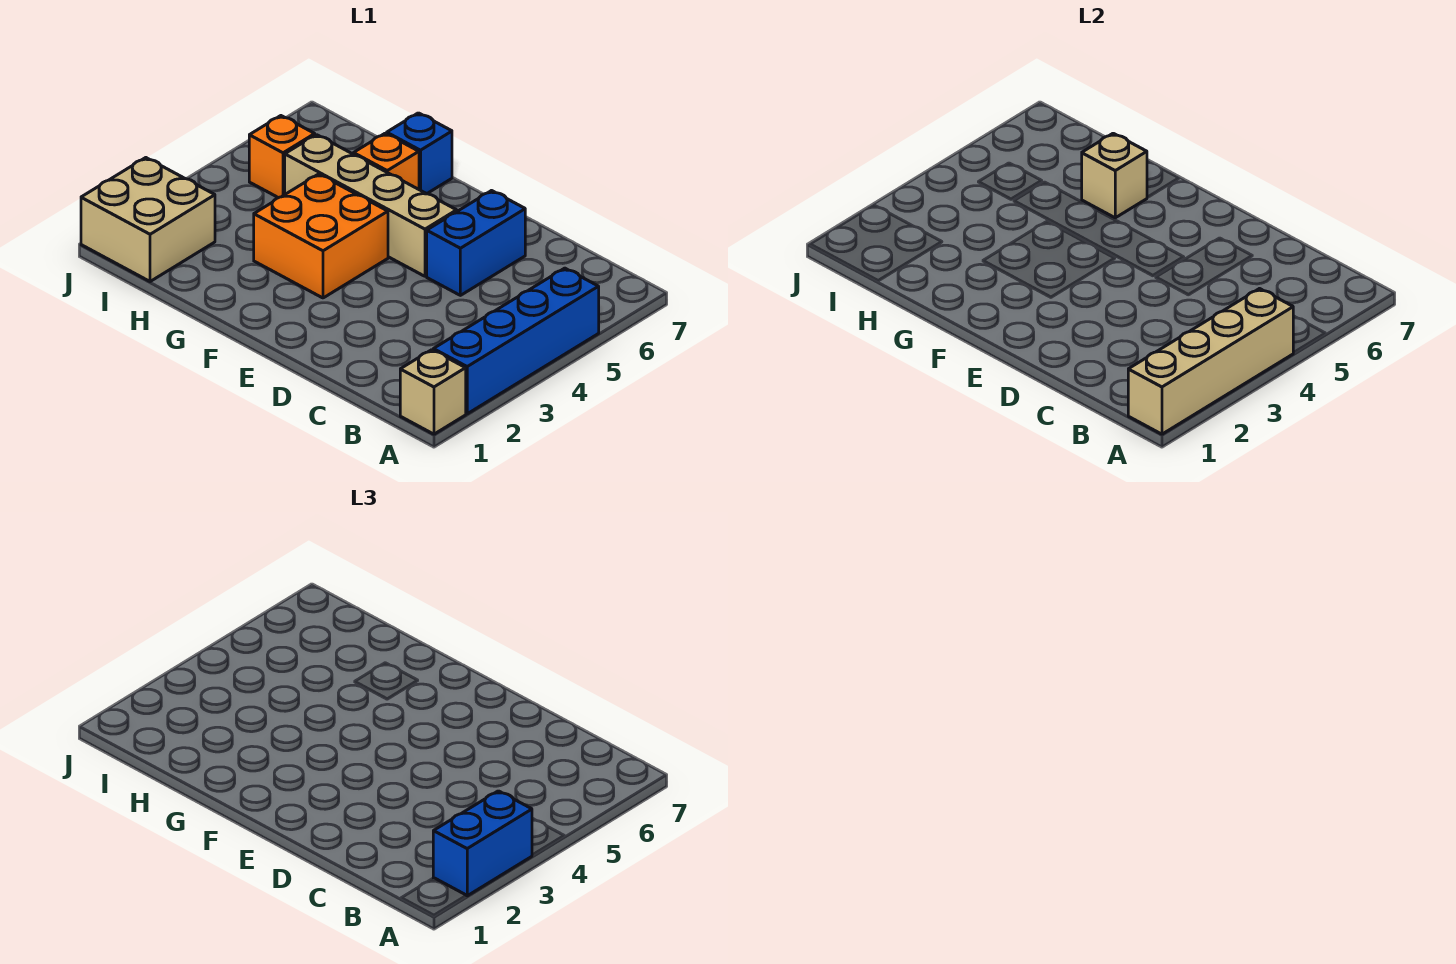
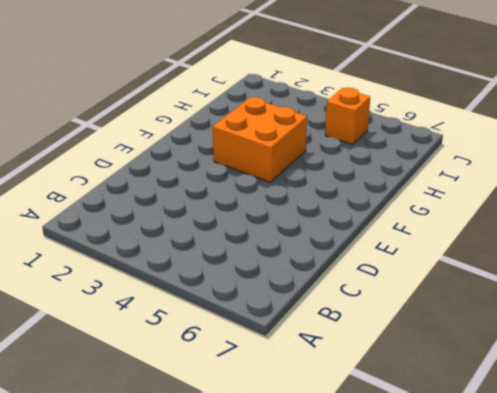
none -> tan brick A1 level 1
none -> blue brick A2:A5 level 1
none -> blue brick D5:D6 level 1

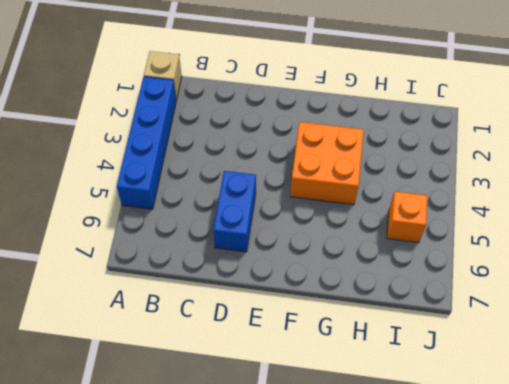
none -> tan brick E5:H5 level 1
none -> orange brick G6 level 1
none -> blue brick G7 level 1

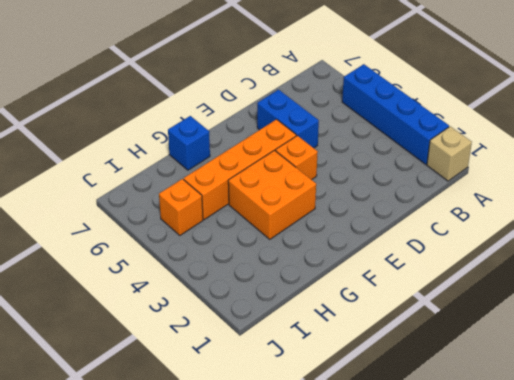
orange brick E4 level 1 -> orange brick G6 level 1
orange brick E5:H5 level 1 -> tan brick E5:H5 level 1
none -> tan brick I1:J2 level 1
none -> tan brick A1:A4 level 2
none -> tan brick G6 level 2

